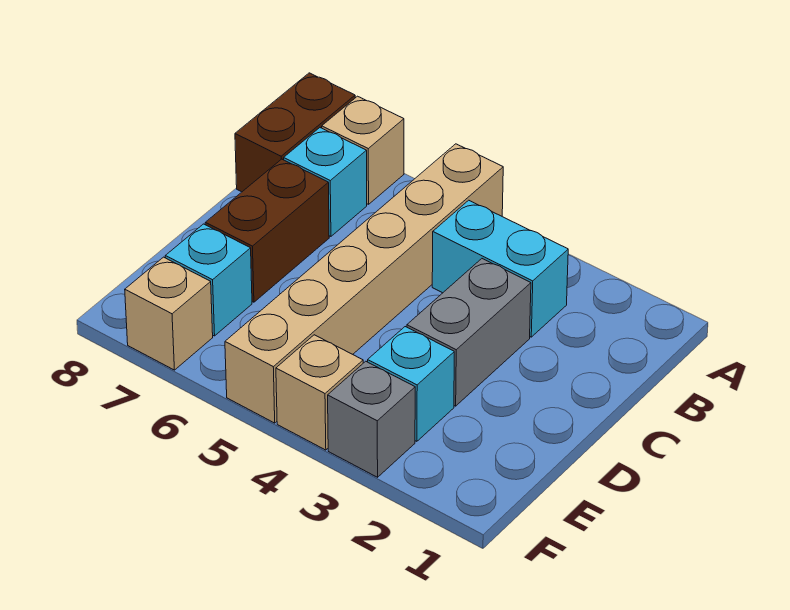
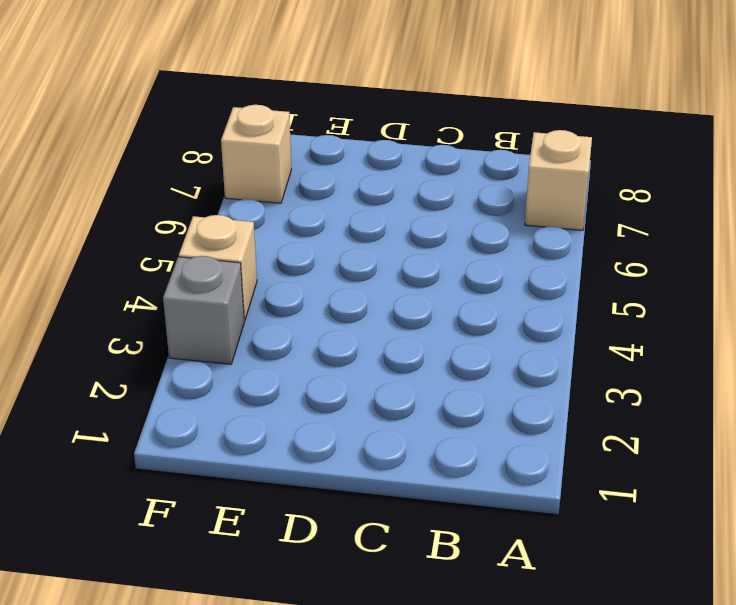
none -> tan brick A5:F5 level 1
none -> brown brick A8:B8 level 1
none -> cyan brick B3:B4 level 1

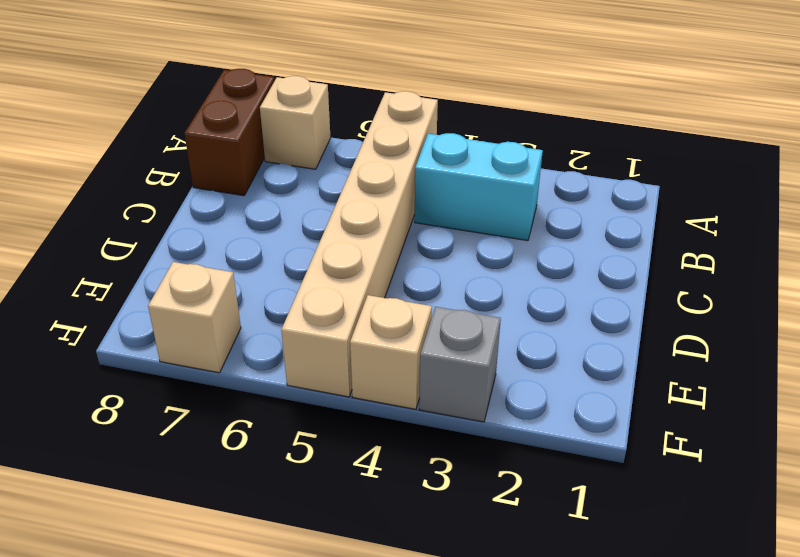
none -> cyan brick B7 level 1
none -> grey brick C3:D3 level 1
none -> brown brick C7:D7 level 1

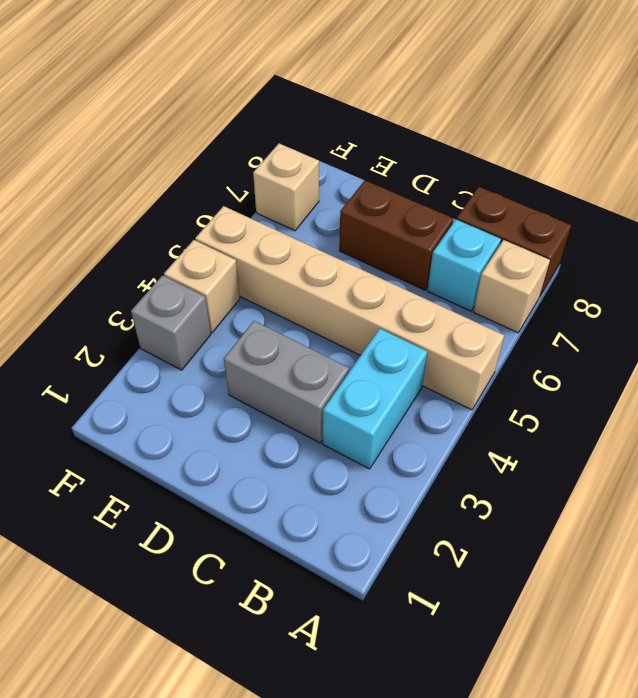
none -> cyan brick E3 level 1
none -> cyan brick E7 level 1

